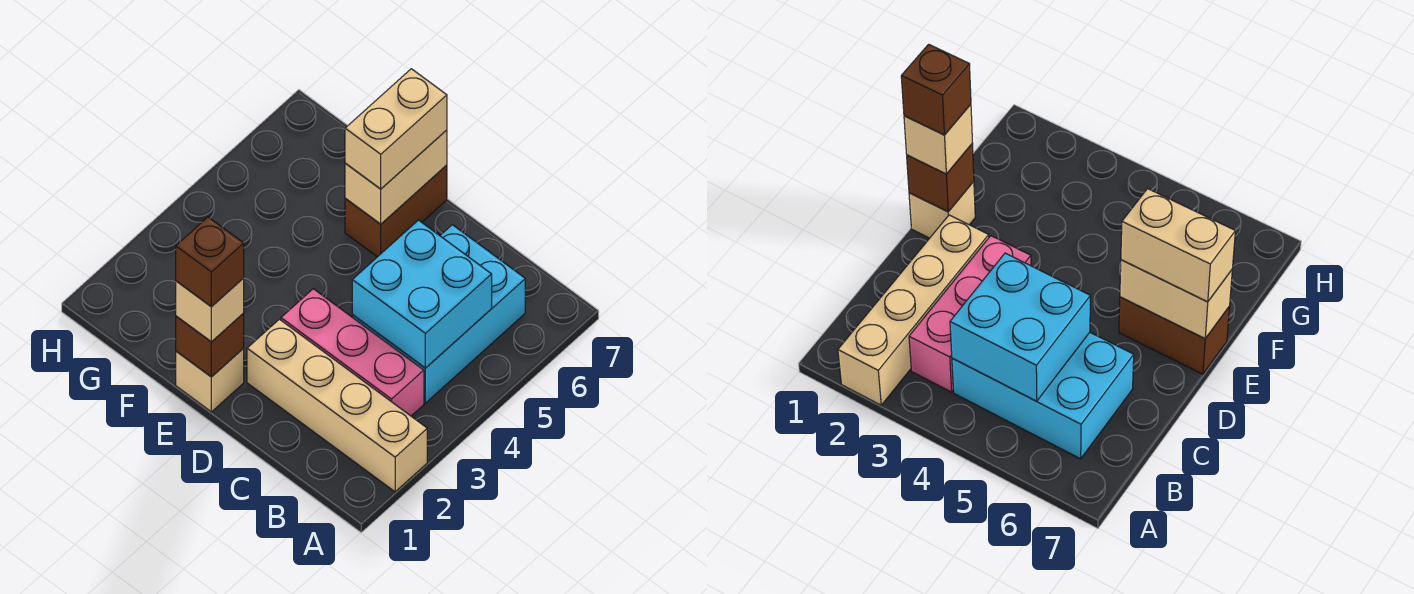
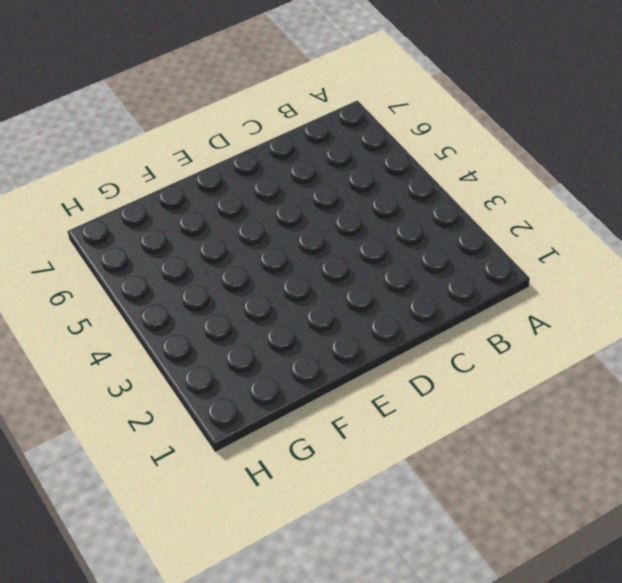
none -> tan brick A2:D2 level 1
none -> pink brick B3:D3 level 1

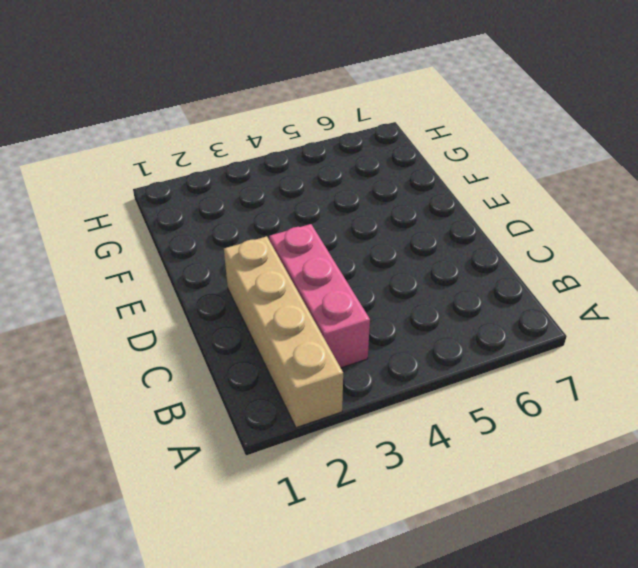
none -> cyan brick B4:C6 level 1
none -> tan brick E1 level 1

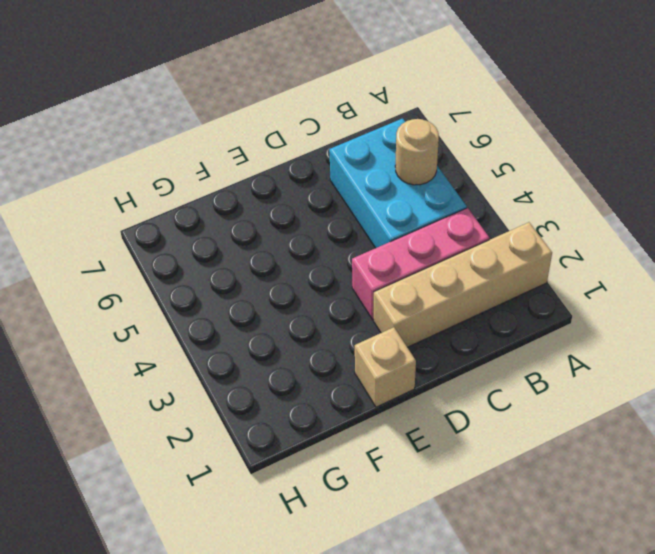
tan round brick B5 level 2 -> cyan brick B4:C5 level 2
none -> brown brick E6:E7 level 1
none -> brown brick E1 level 2

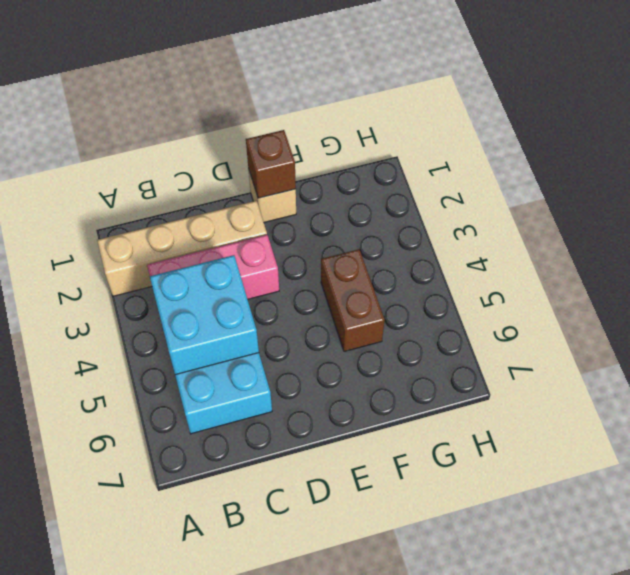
brown brick F4:F5 level 1 -> brown brick E6:E7 level 1
none -> tan brick E6:E7 level 2
none -> tan brick E1 level 3

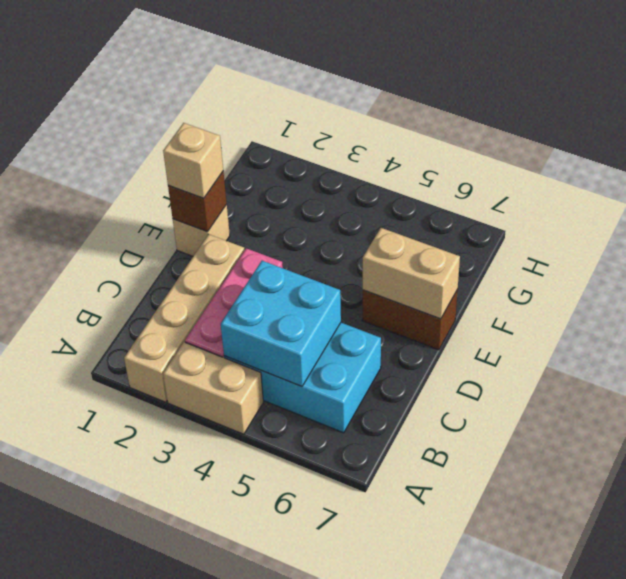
tan brick A3:A4 level 1 -> tan brick E6:E7 level 3
none -> brown brick E1 level 4

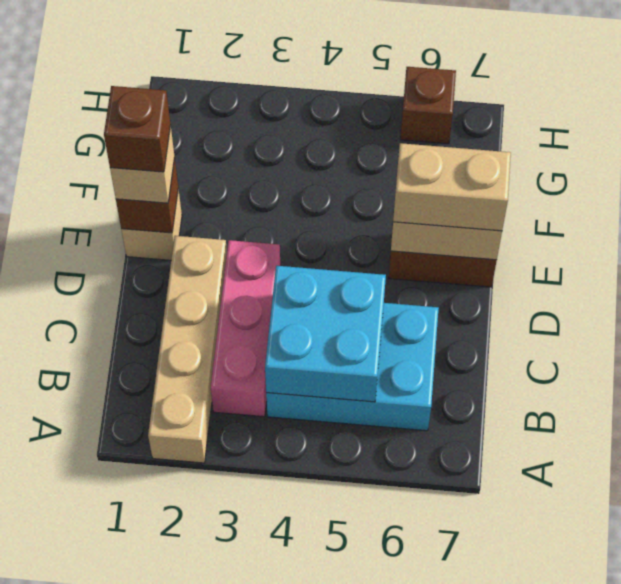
brown brick H6 level 1 -> none

